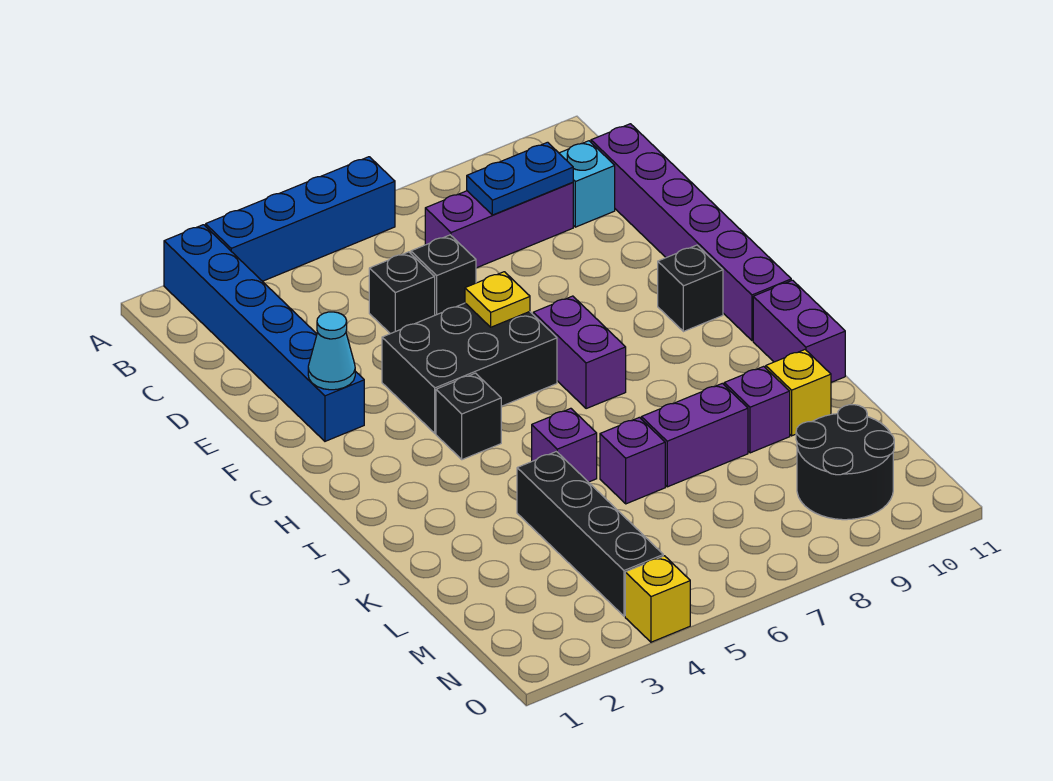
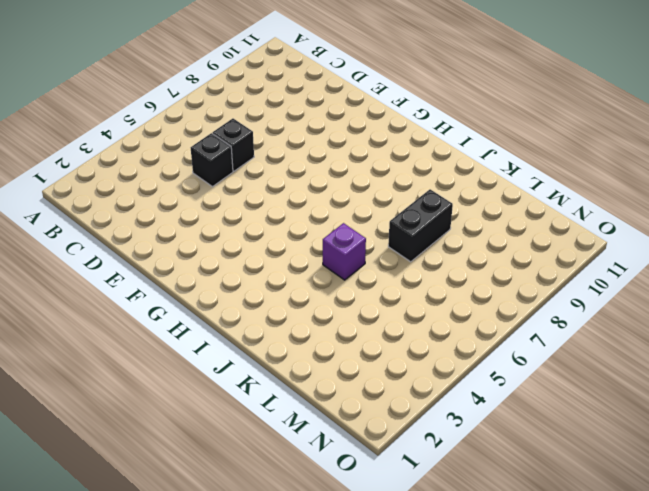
black brick K7:K8 level 1 -> purple brick K7:K8 level 1
none -> blue brick A2:F2 level 1
none -> blue brick A3:A6 level 1
none -> purple brick C7:C9 level 1

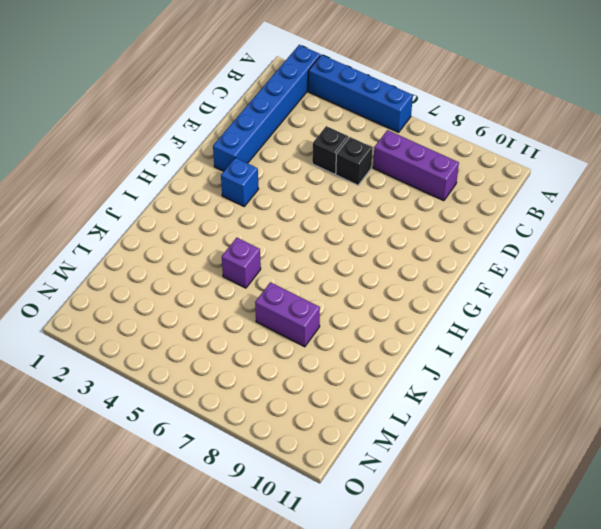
blue brick G3 level 1 -> none
none -> cyan brick C10 level 1
none -> purple brick C11:H11 level 1
none -> black brick F4:G6 level 1

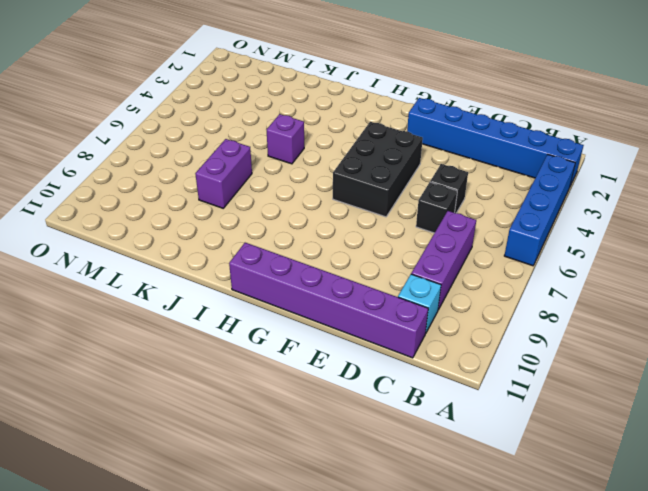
none -> purple brick G7:H7 level 1
none -> black brick G10 level 1
none -> black brick H4 level 1

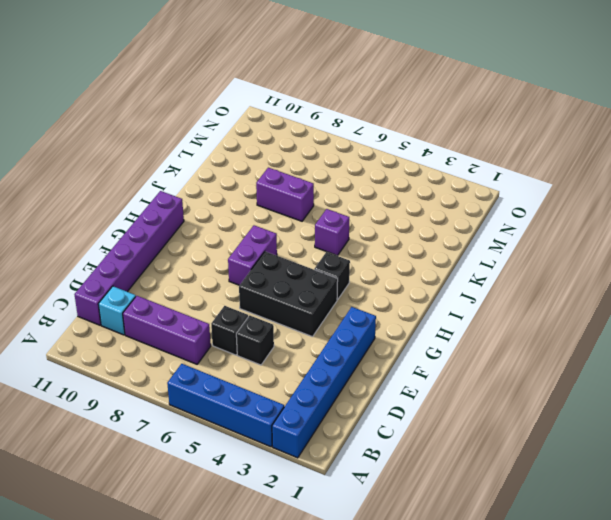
none -> black brick G10 level 1
none -> purple brick I11:J11 level 1
none -> black brick K4:N4 level 1

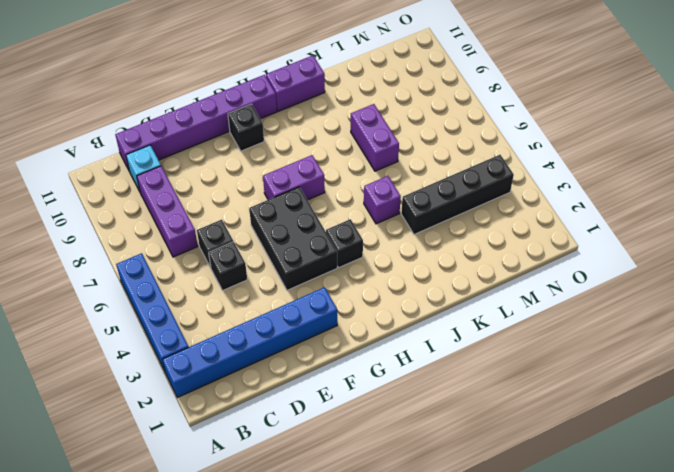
none -> purple brick K6 level 1
none -> purple brick K9 level 1
none -> yellow brick K10 level 1

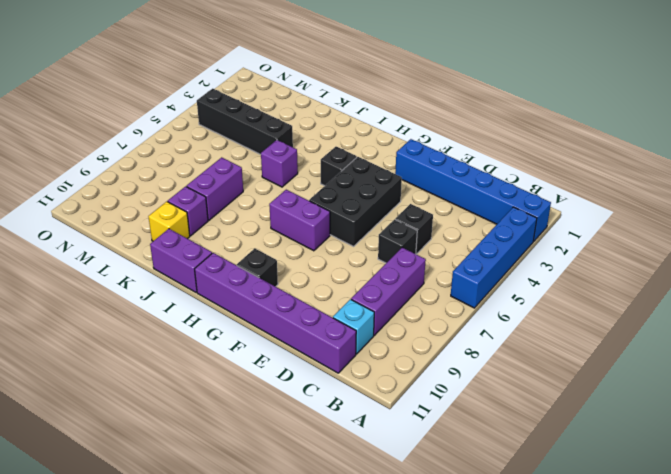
none -> purple brick K6 level 1
none -> black round brick M9:N10 level 1
none -> yellow brick O4 level 1

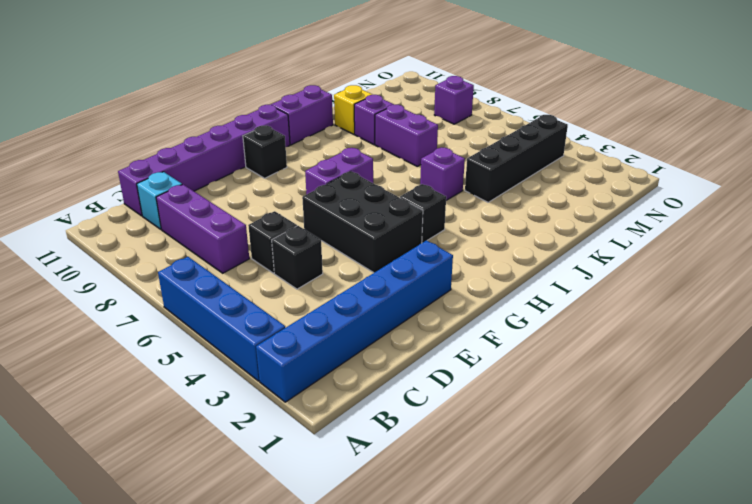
purple brick N8 level 1 -> purple brick K6 level 1
none -> black round brick M9:N10 level 1
none -> yellow brick O4 level 1
none -> blue plate C8:C9 level 2

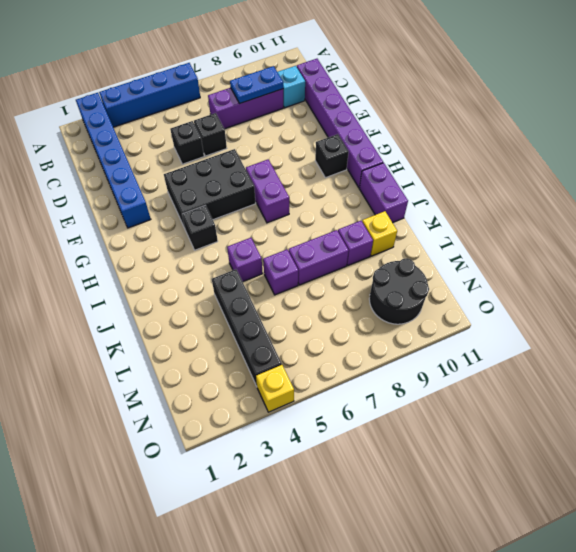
none -> cyan cone F2 level 2
none -> yellow plate F6 level 2

